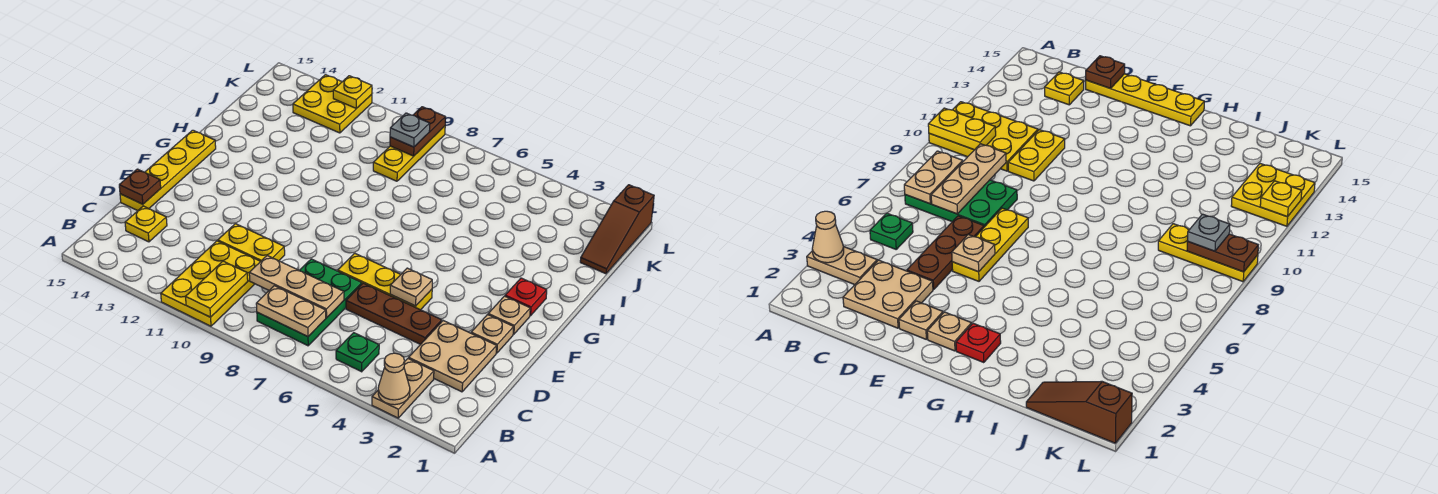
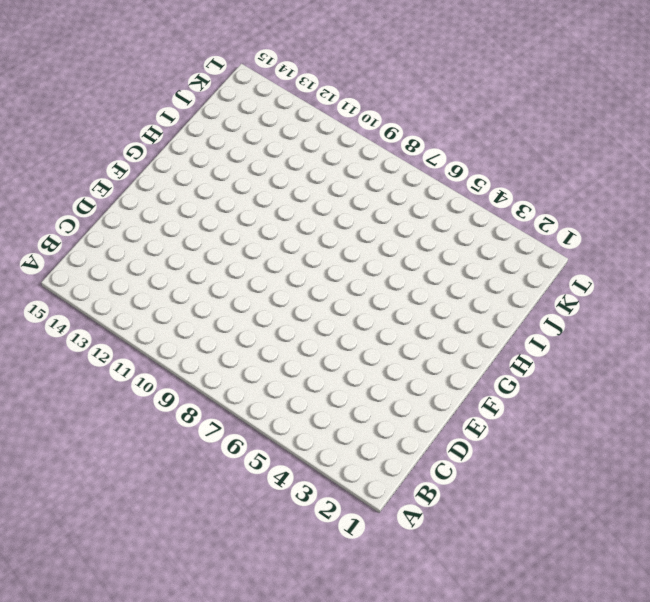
none -> tan plate A3:B3 level 1
none -> yellow plate A10:C11 level 1
none -> green plate B5 level 1

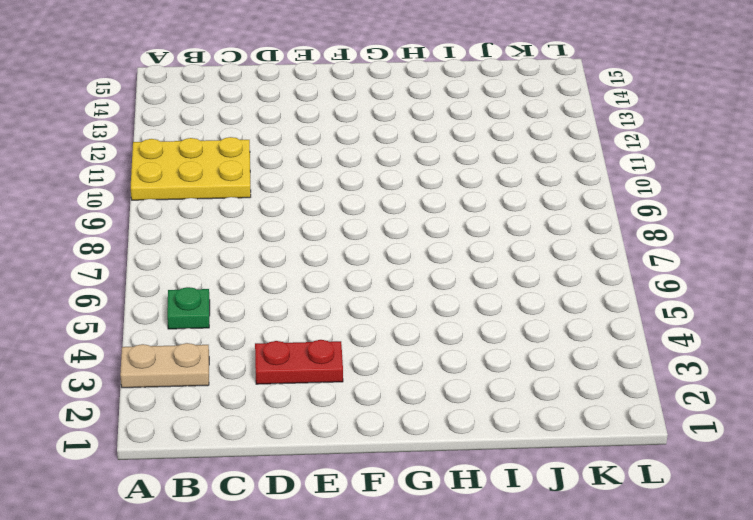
red plate D3:E3 level 1 -> tan plate C2:D3 level 1
none -> green plate B7:D8 level 1
none -> yellow plate C14 level 1
none -> brown plate D4:D6 level 1

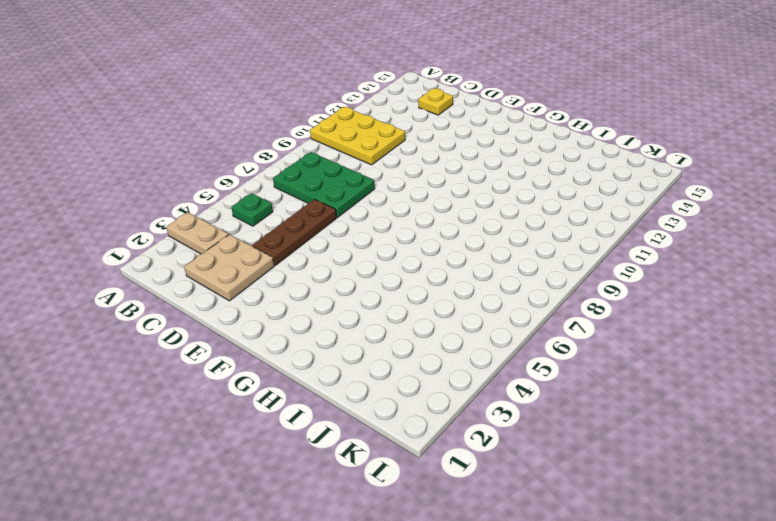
none -> yellow plate D10:D11 level 1
none -> yellow plate D15:G15 level 1
none -> tan plate E2 level 1

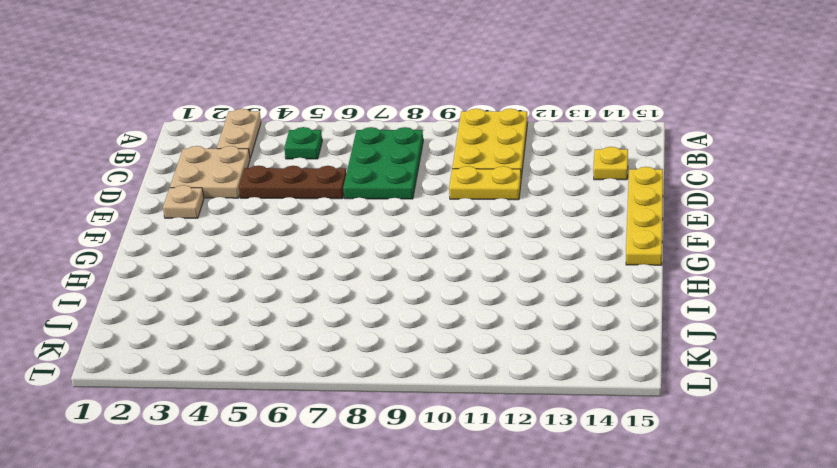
none -> yellow plate E5:E7 level 1
none -> tan plate F2 level 1
none -> red plate G2 level 1

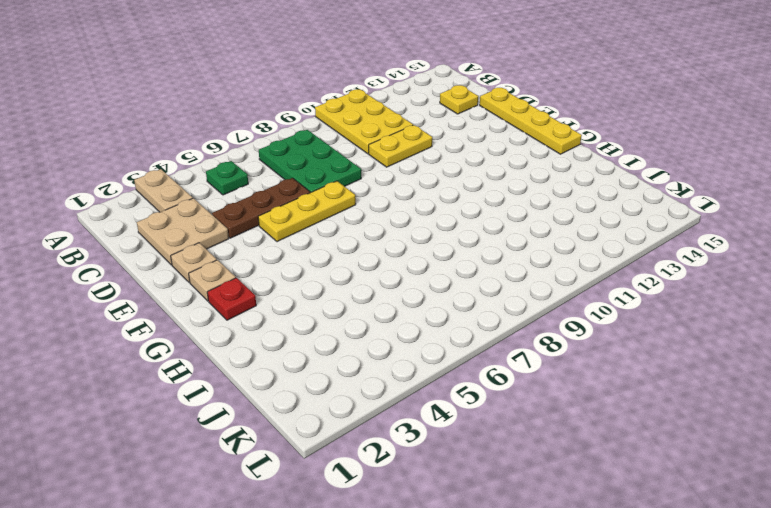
none -> brown slope J1:L1 level 1 top L
none -> yellow plate J9:L9 level 1
none -> yellow plate K12:L13 level 1

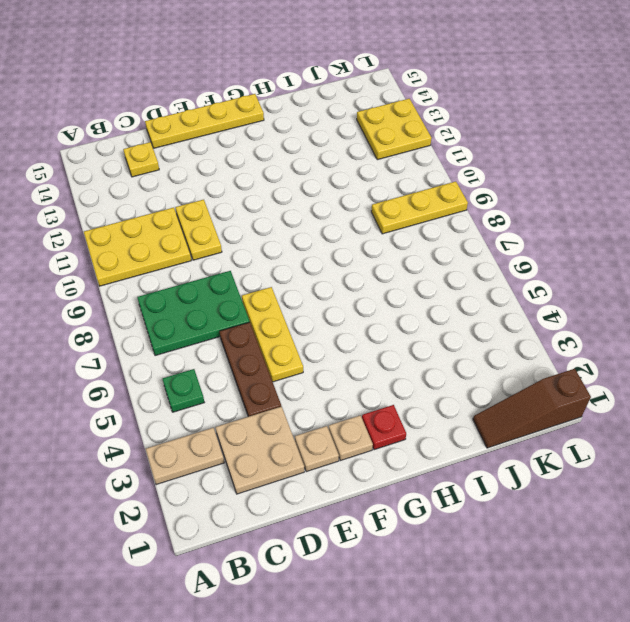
none -> tan cone A3 level 2
none -> yellow plate A10:B10 level 2
none -> tan plate B7:B8 level 2

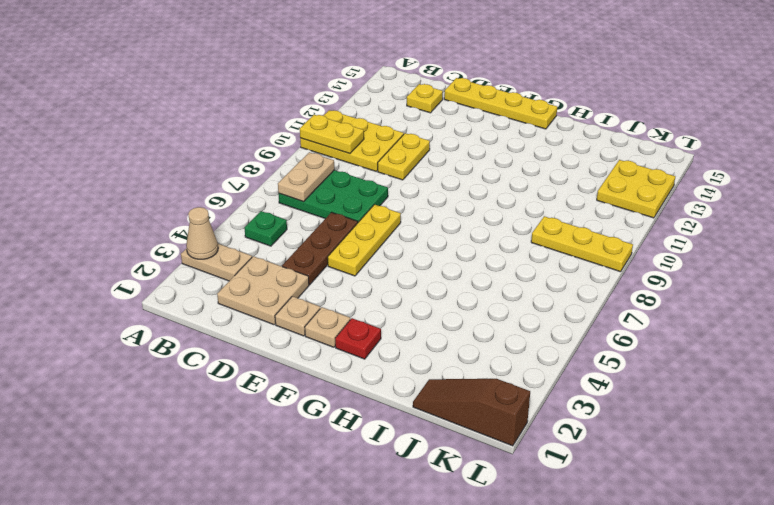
none -> tan plate C7:C9 level 2
none -> brown plate D15 level 2
none -> tan plate E5 level 2

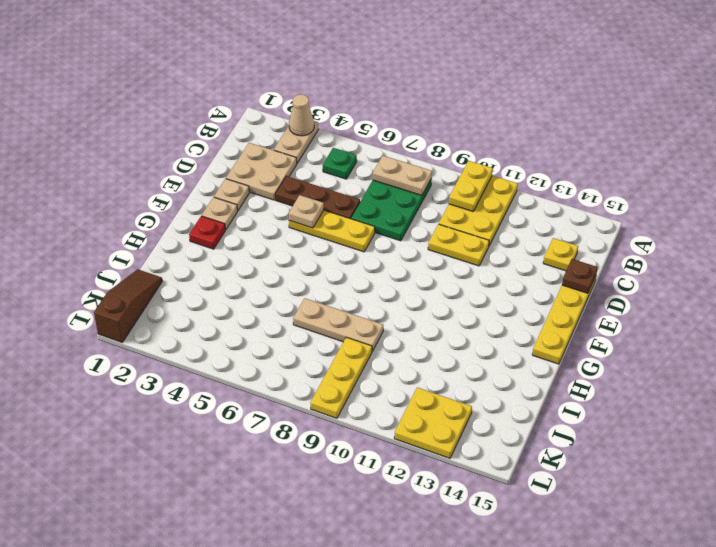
tan plate I7:I9 level 1 -> tan plate C7:C9 level 2
none -> brown plate K9:L9 level 2
none -> yellow plate L12 level 2
none -> grey plate K9 level 3

